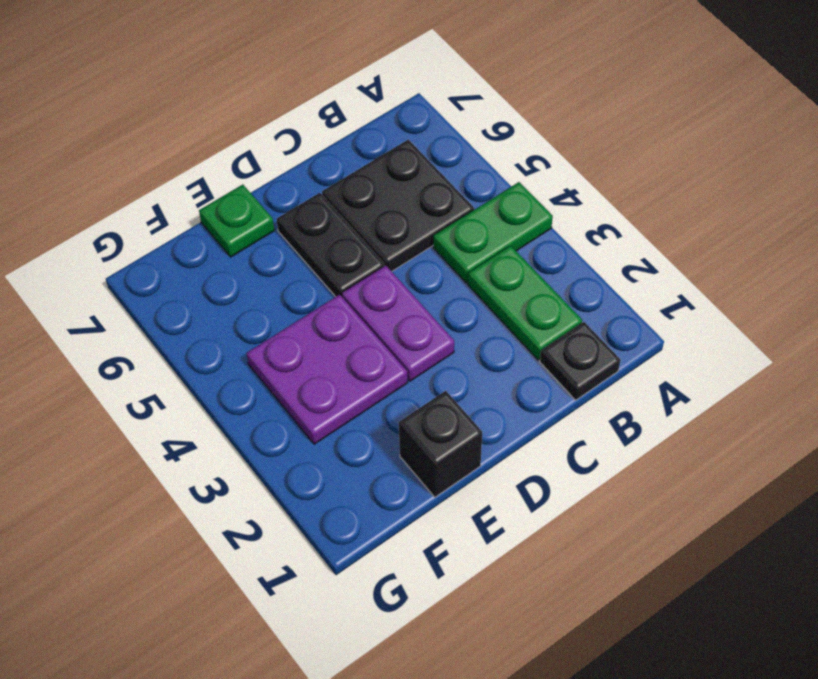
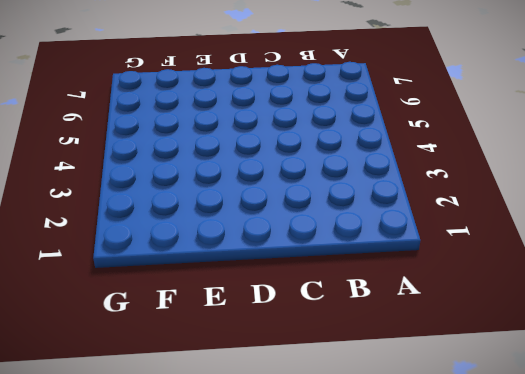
none -> green plate A4:B4 level 1
none -> black plate B1 level 1

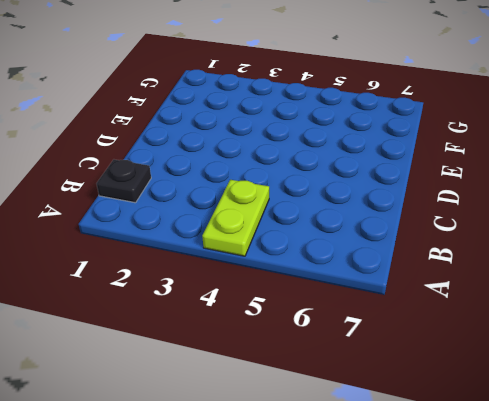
lime plate A4:B4 level 1 -> green plate A4:B4 level 1
none -> green plate B2:B3 level 1
none -> black plate B5:C6 level 1

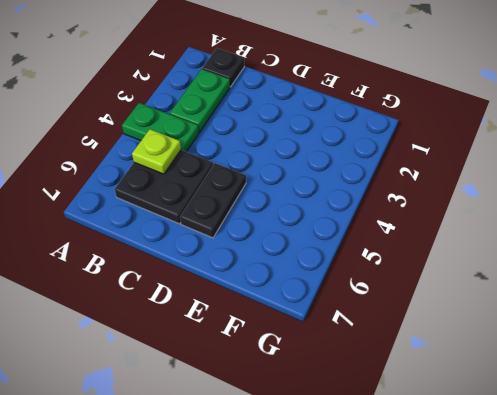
lime plate B5 level 2 -> none
none -> purple plate D3:D4 level 1
none -> black brick E1 level 1

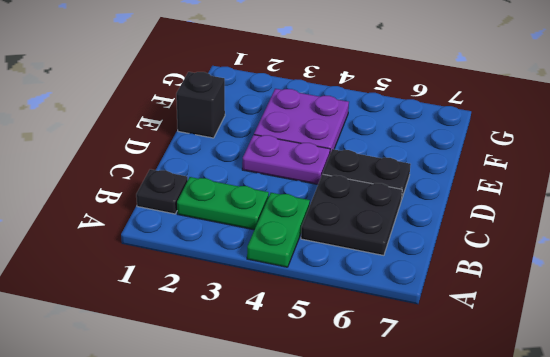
none -> green plate E7 level 1

